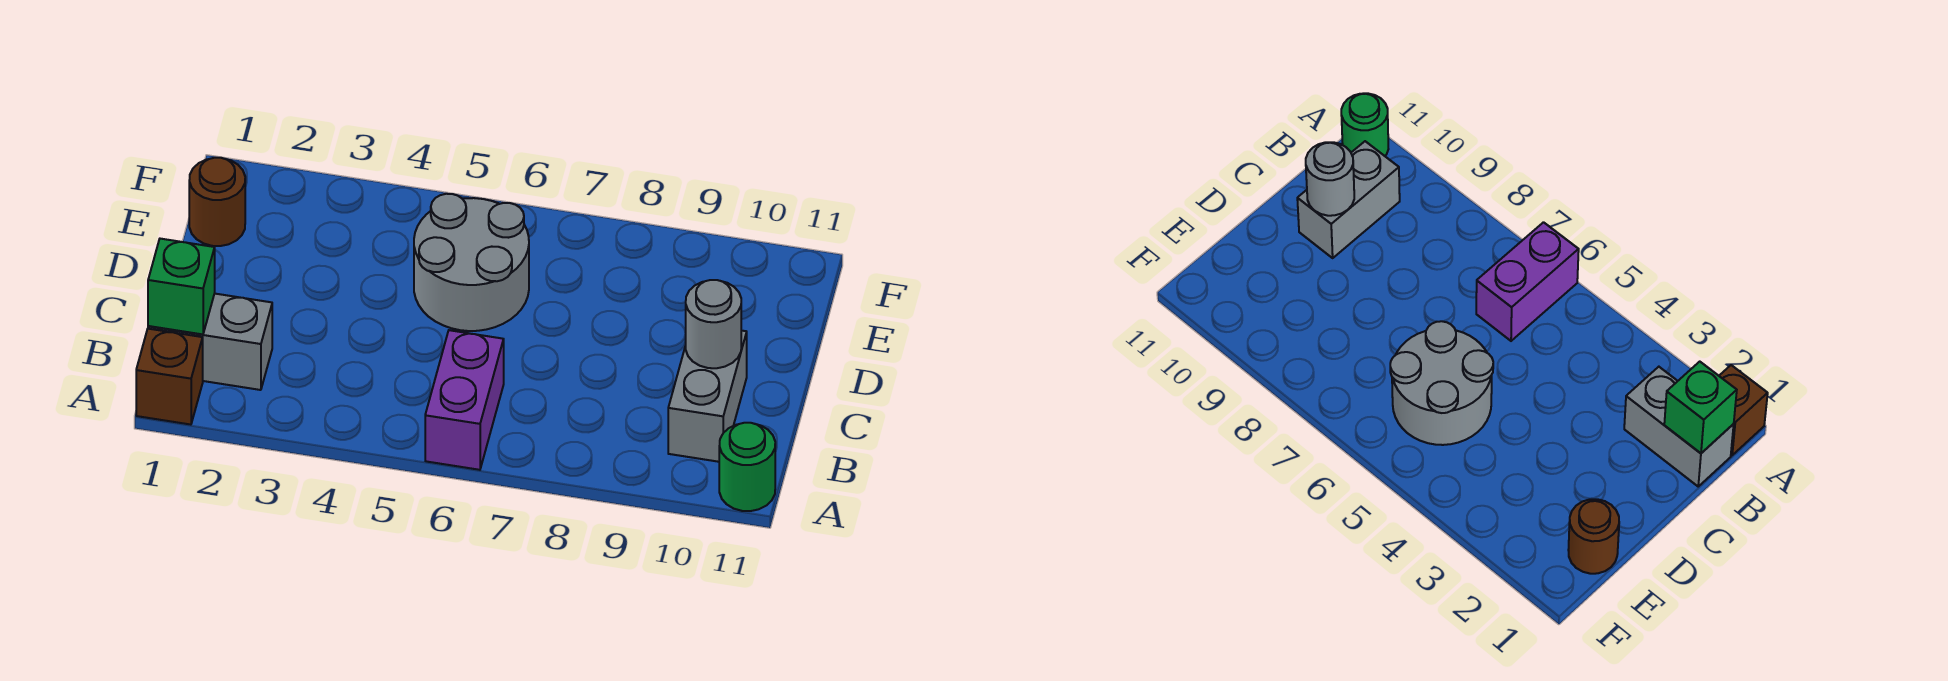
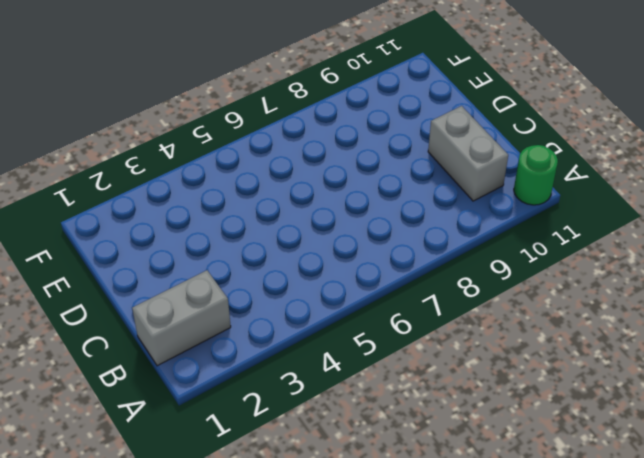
none -> brown brick A1 level 1
none -> purple brick A6:B6 level 1

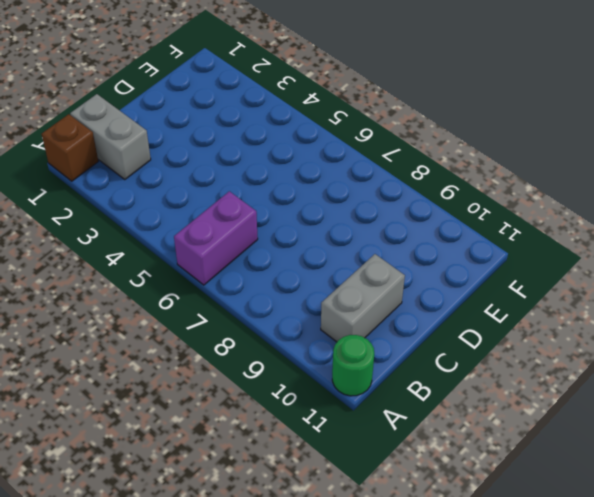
none -> grey round brick D5:E6 level 1
none -> brown round brick E1 level 1

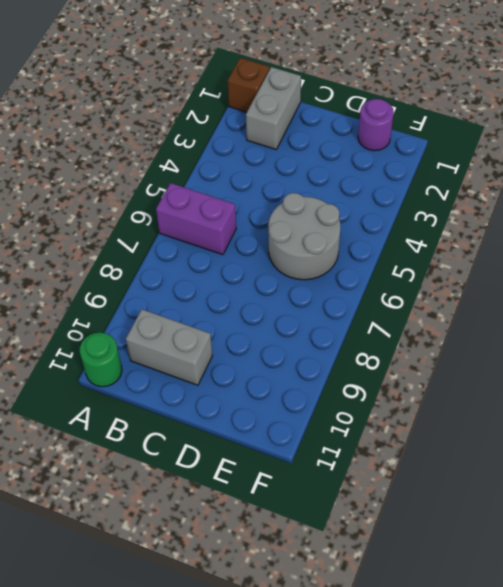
purple round brick E1 level 1 -> brown round brick E1 level 1
none -> green brick B1 level 2
none -> grey round brick C10 level 2

